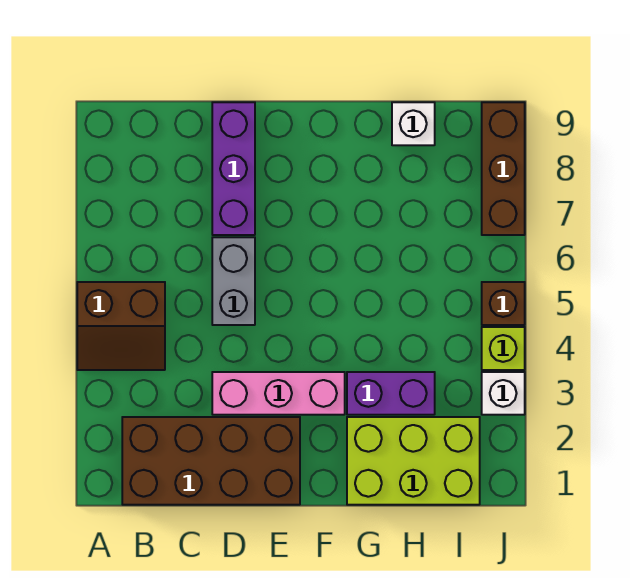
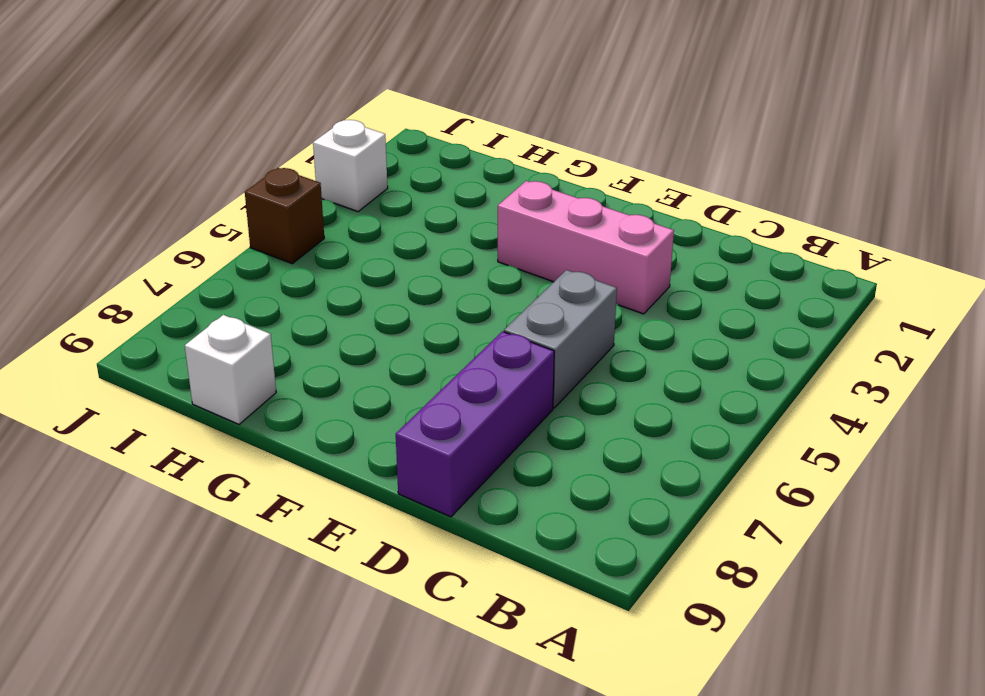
none -> brown slope A4:B5 level 1 top 5
none -> brown brick B1:E2 level 1
none -> lime brick G1:I2 level 1

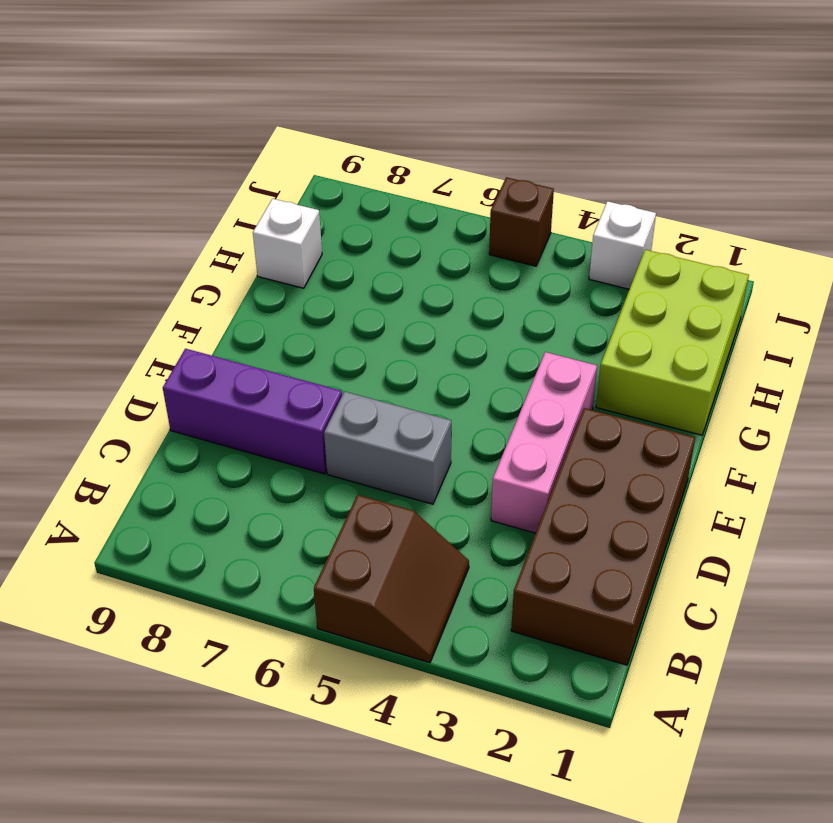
none -> purple brick G3:H3 level 1
none -> lime brick J4 level 1
none -> brown brick J7:J9 level 1

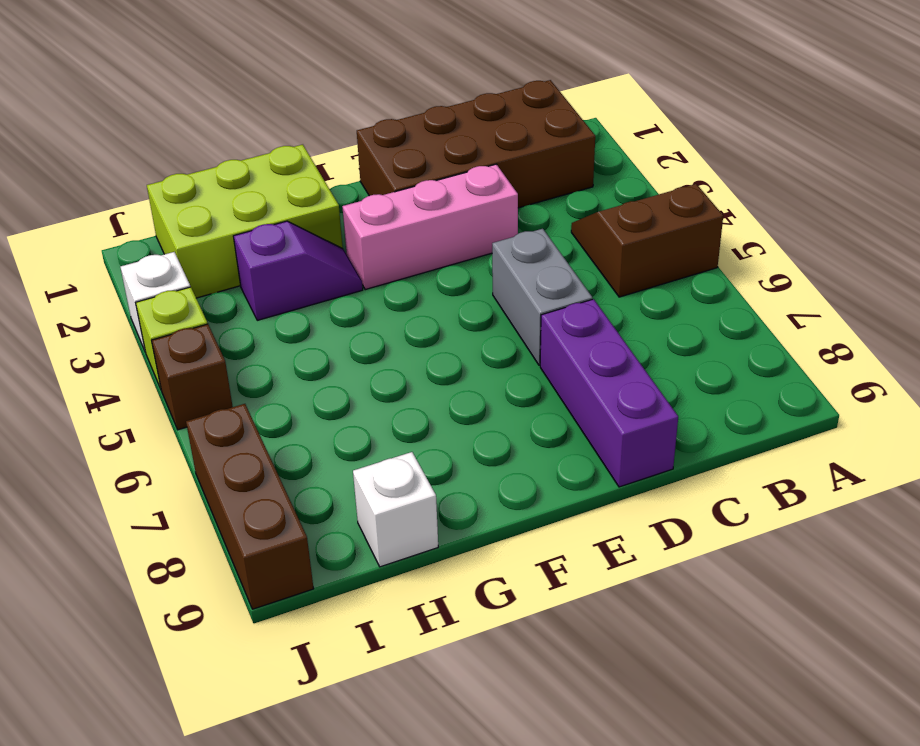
purple slope G3:H3 level 1 top H -> purple brick G3:H3 level 1

